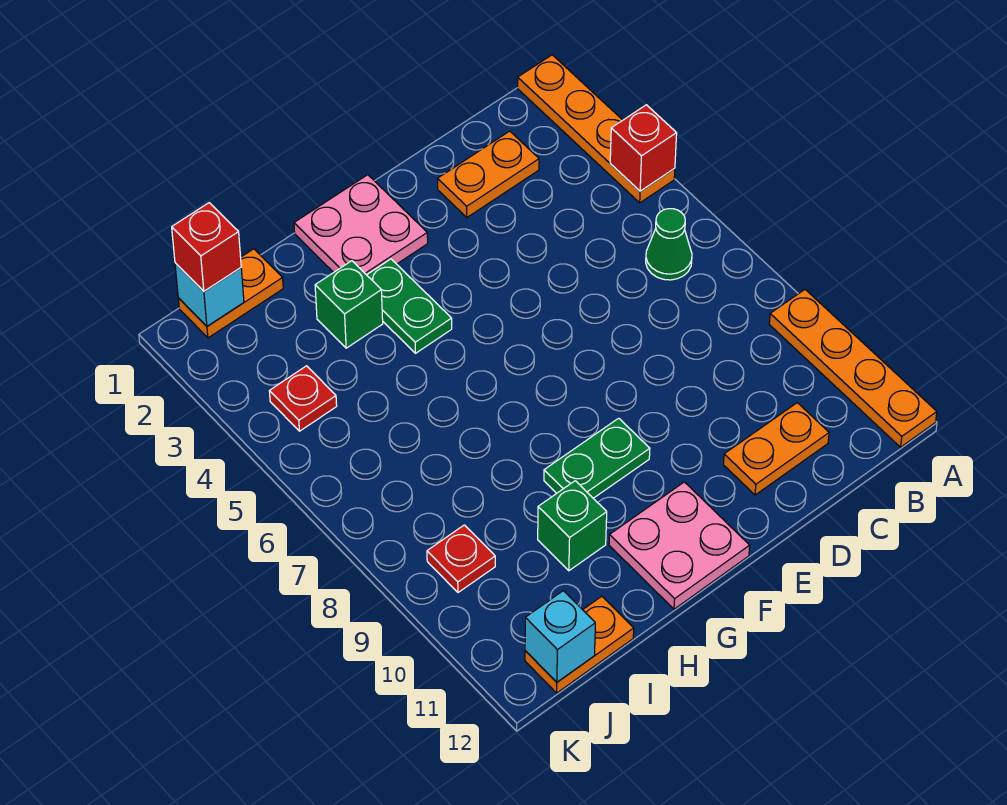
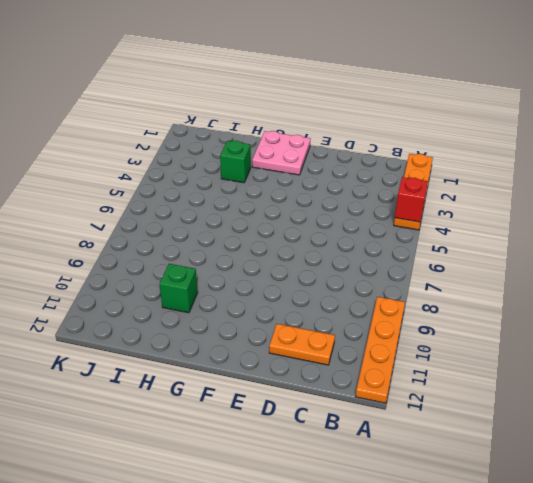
none -> green cone B6 level 1
none -> orange plate C2:D2 level 1
none -> green plate F9:G9 level 1

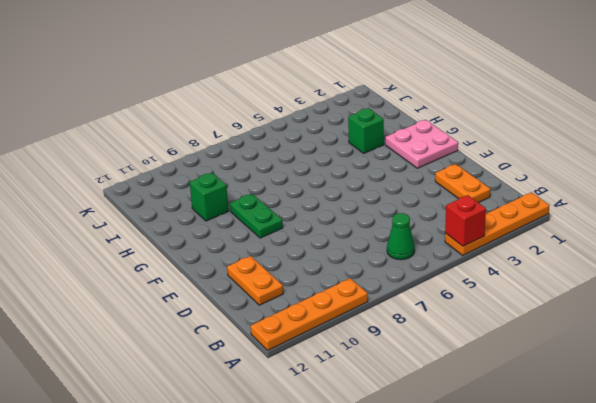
none -> pink plate F11:G12 level 1
none -> green plate G3:G4 level 1
none -> orange plate I1:J1 level 1

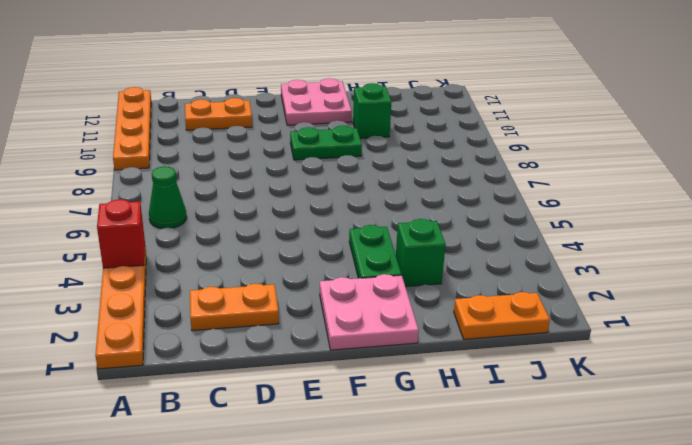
none -> orange plate I12:J12 level 1
none -> red plate J4 level 1
none -> red plate J9 level 1

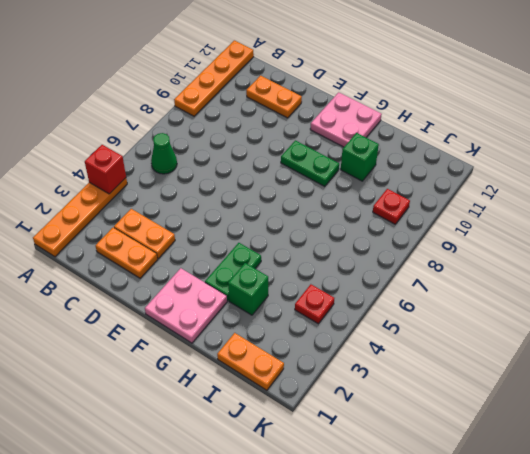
orange plate C3:D3 level 1 -> orange plate I12:J12 level 1
none -> cyan brick J1 level 2
none -> cyan brick J12 level 2
none -> red brick J1 level 3

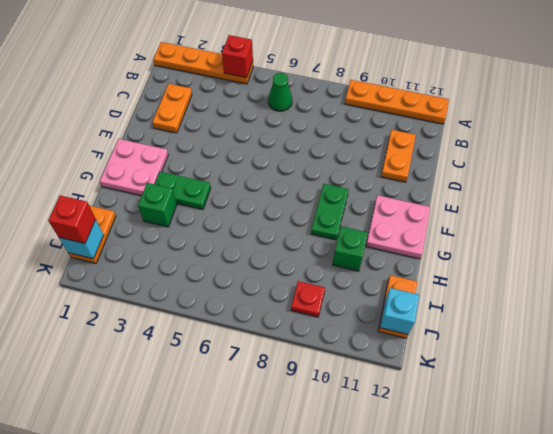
none -> red plate J4 level 1

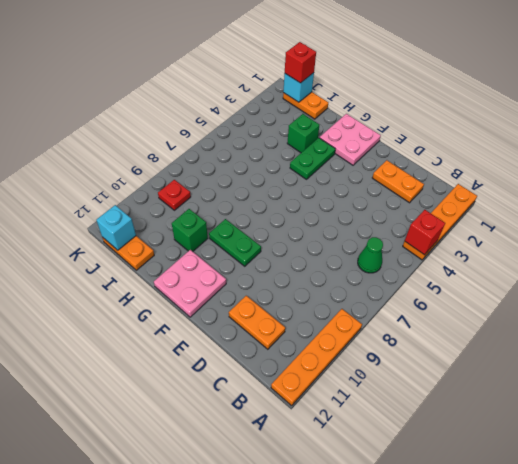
none -> red plate J4 level 1

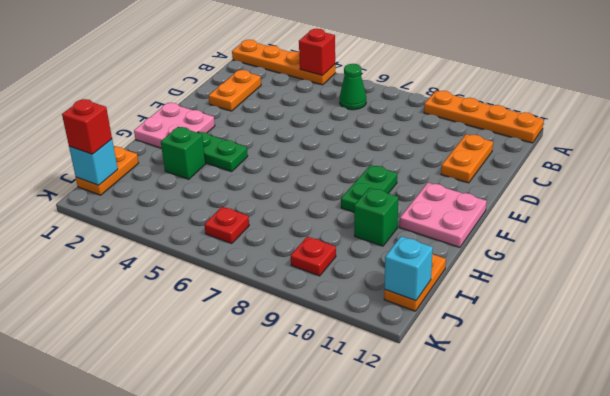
red plate J6 level 1 -> red plate J4 level 1

